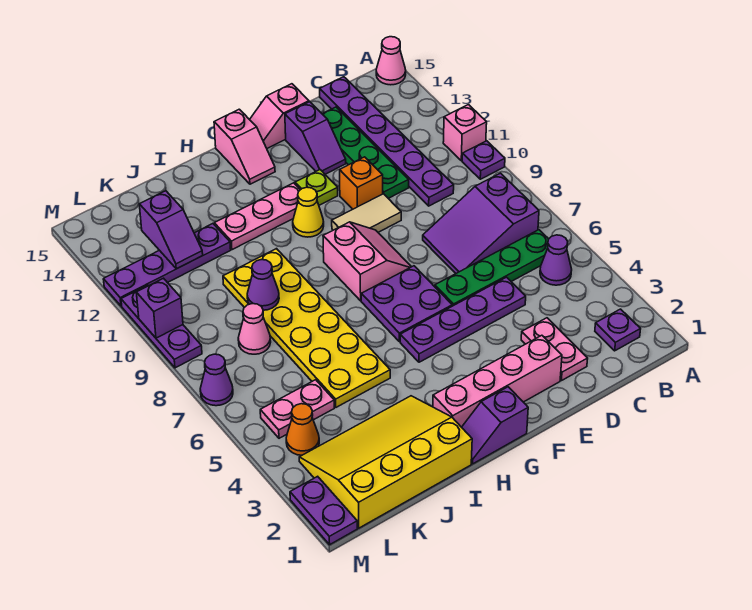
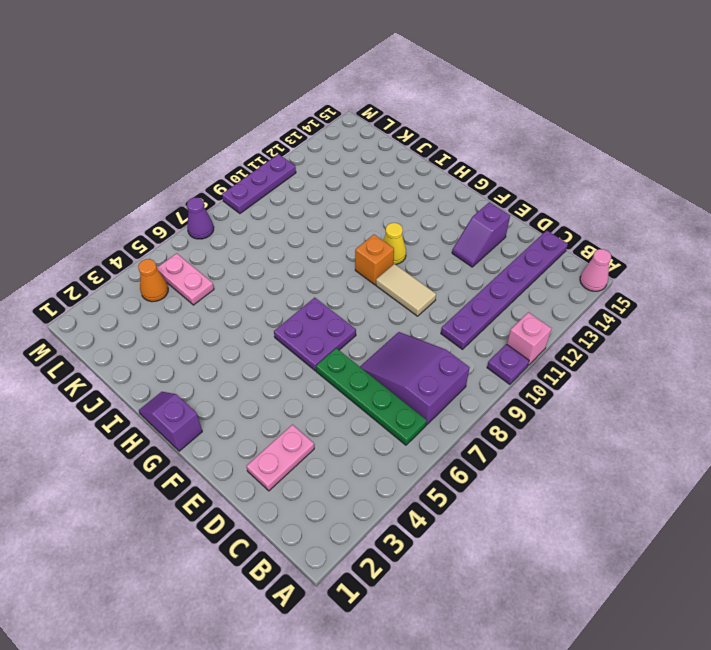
orange brick G10 level 1 -> orange brick E11 level 1
none -> purple plate B2 level 1
none -> purple cone B5 level 1
none -> purple plate D5:G5 level 1
none -> green plate D11:D14 level 1

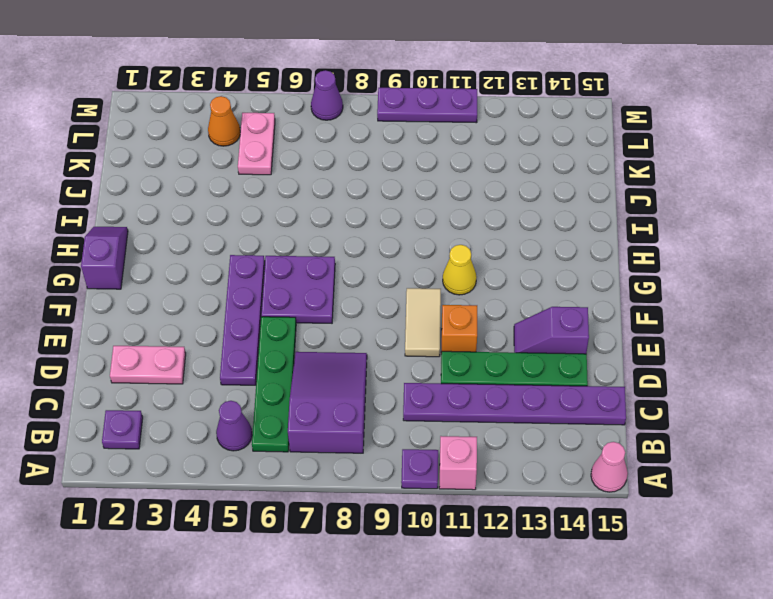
none -> pink brick E2:H2 level 1
none -> pink slope E15:F15 level 1 top E
none -> pink slope F8:G9 level 1 top G
none -> lime plate F12 level 1

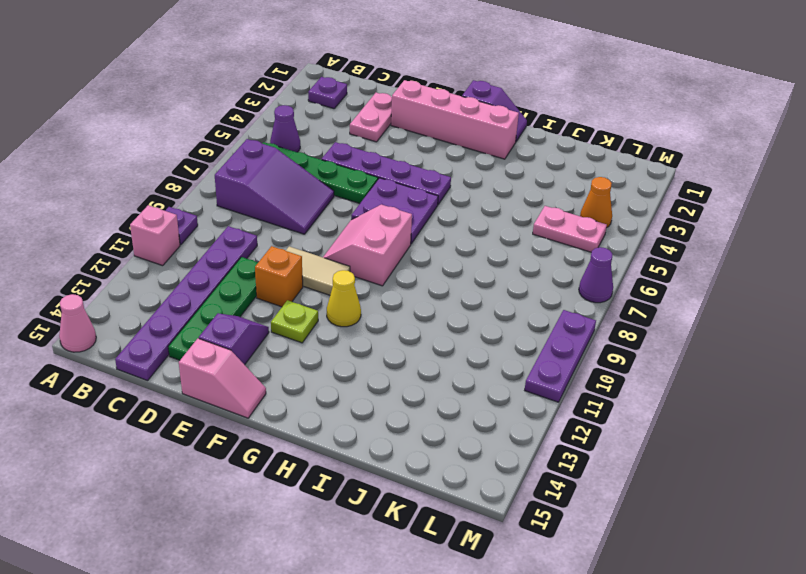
none -> pink plate G12:I12 level 1
none -> pink slope G14:G15 level 1 top 15
none -> yellow slope I1:L3 level 1 top 1
none -> yellow plate I5:J10 level 1

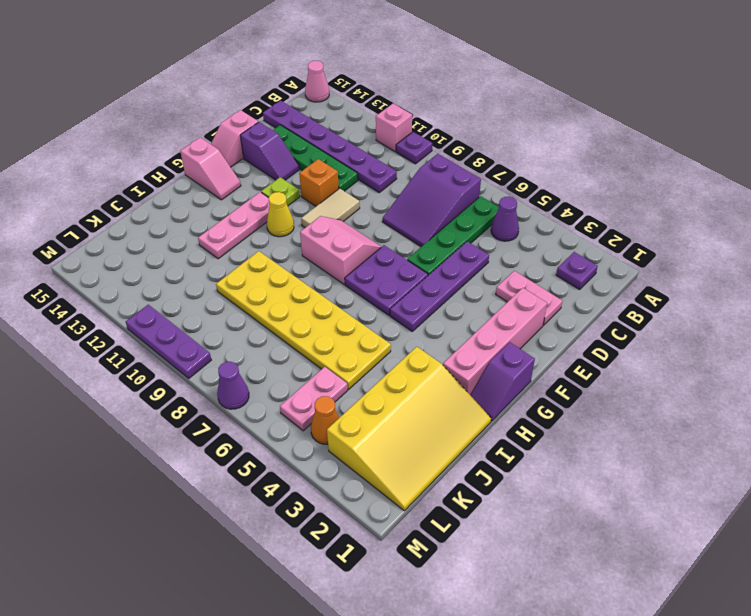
yellow slope I1:L3 level 1 top 3 -> yellow slope I1:L3 level 1 top 1
none -> purple plate J12:M12 level 1
none -> pink cone K8 level 1
none -> purple plate M1:M2 level 1
none -> purple cone J9 level 2

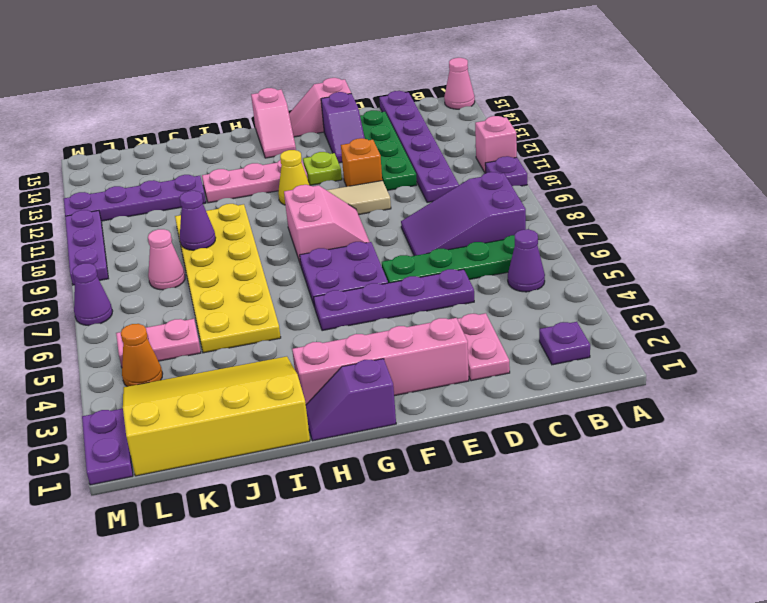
none -> purple slope K12:K13 level 2 top 13
none -> purple brick M10 level 2

